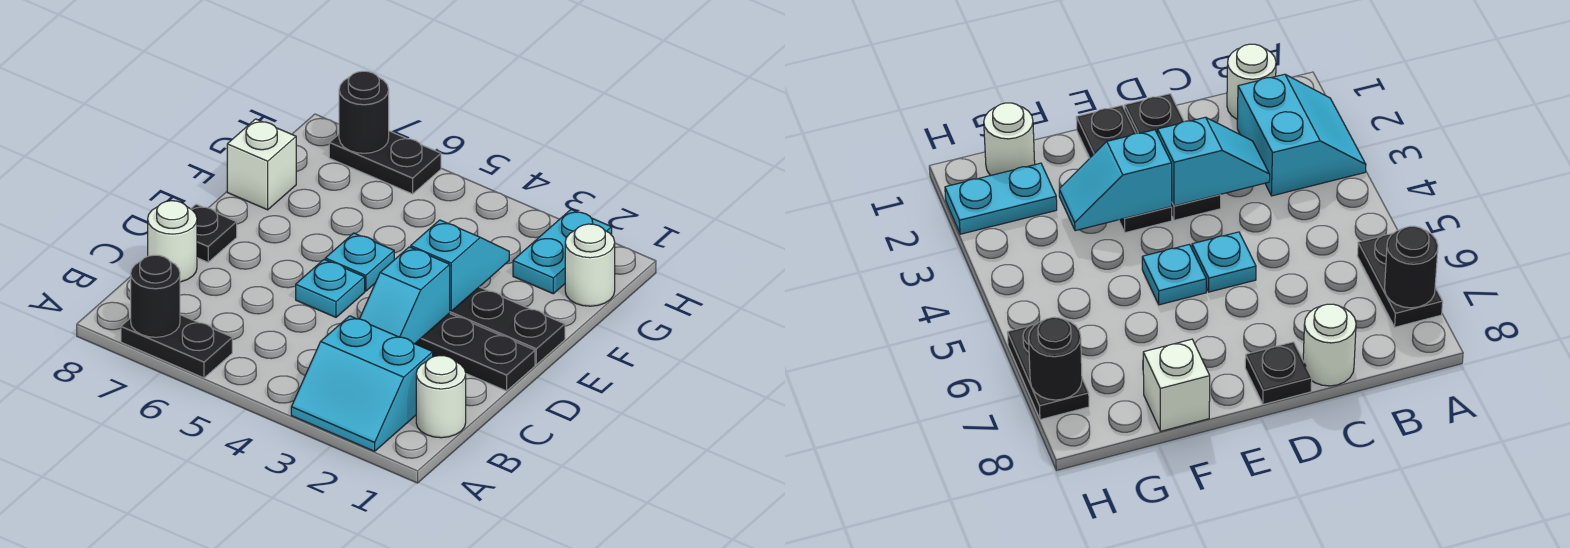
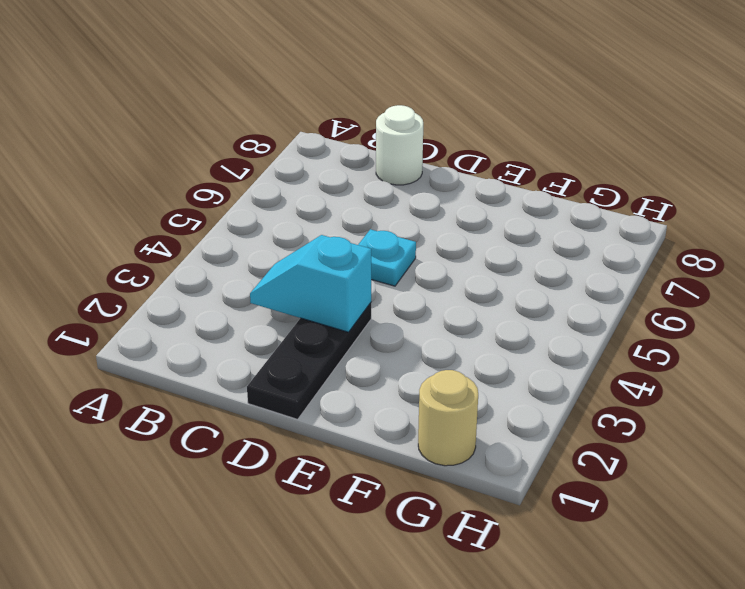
tan round brick G1 level 1 -> white round brick G1 level 1
none -> cyan slope A2:B3 level 1 top B
none -> black plate A6:A7 level 1
none -> white round brick B1 level 1

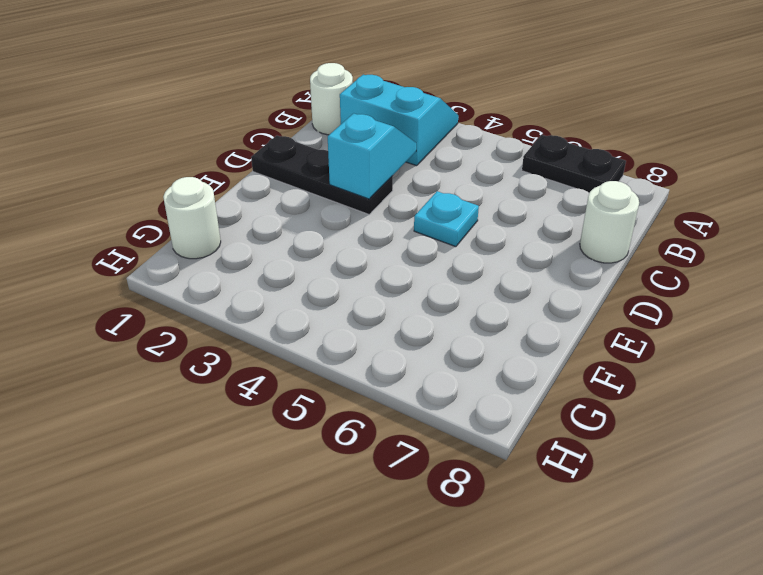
none -> black plate D8 level 1
none -> black plate E1:E3 level 1
none -> cyan plate E5 level 1

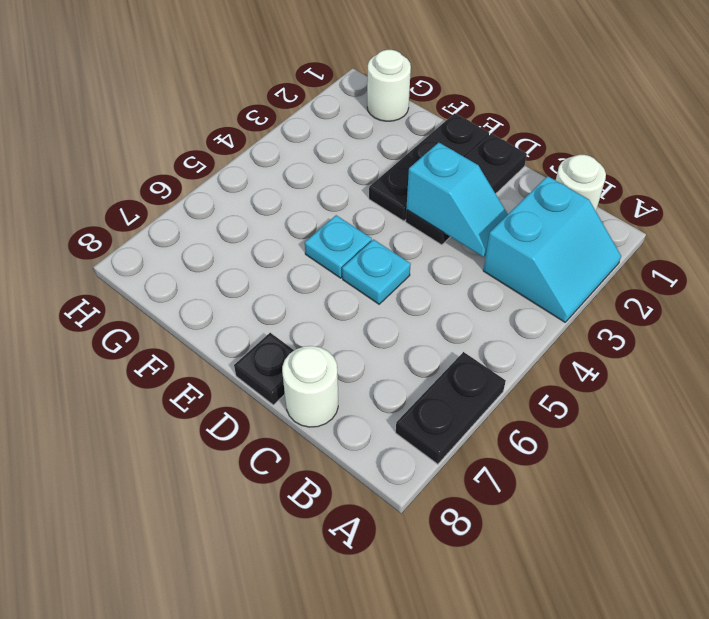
none -> white brick F8 level 1
none -> cyan plate G2:H2 level 1
none -> black plate H6:H7 level 1

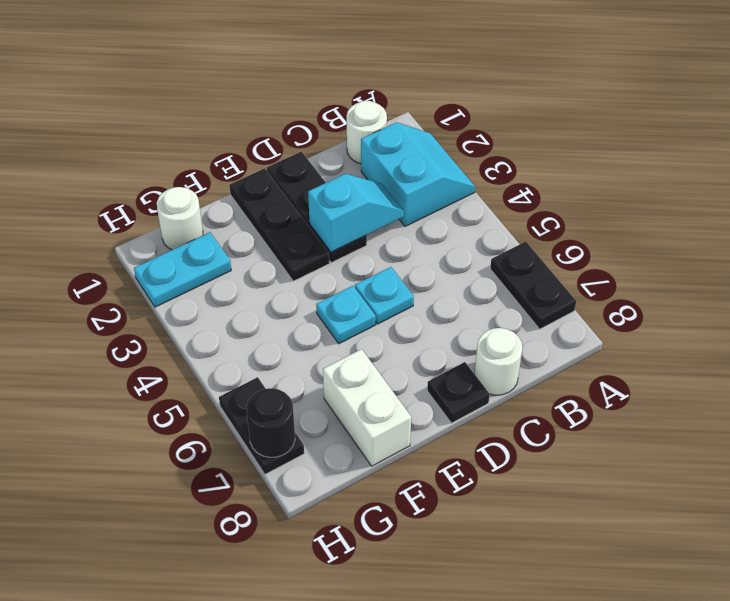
white brick F7:F8 level 1 -> white brick F8 level 1
none -> black round brick A7 level 2
none -> cyan slope E3:F3 level 2 top E

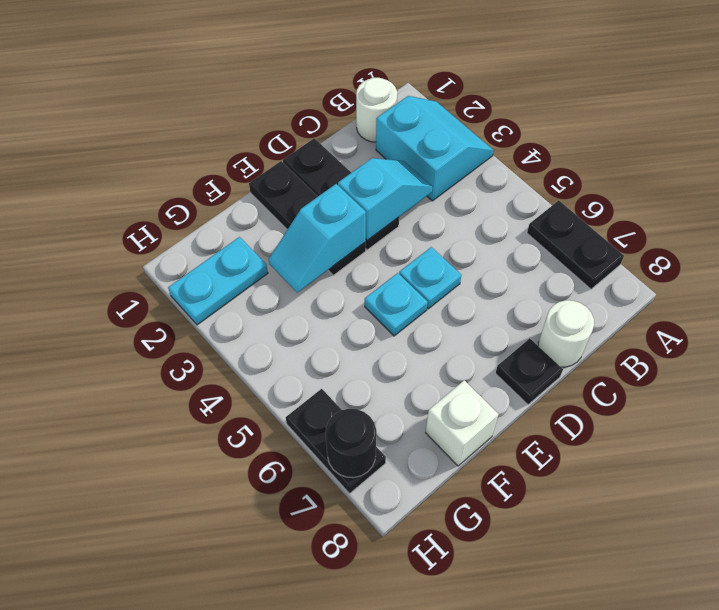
none -> white round brick G1 level 1
none -> black round brick A7 level 2

